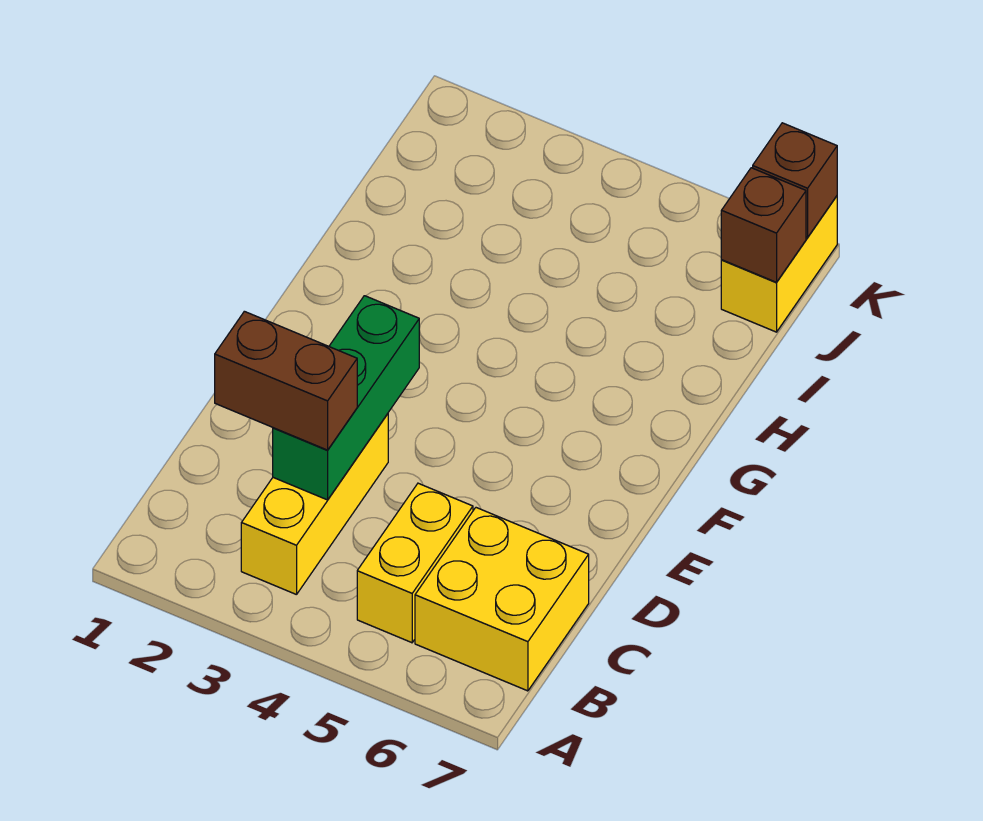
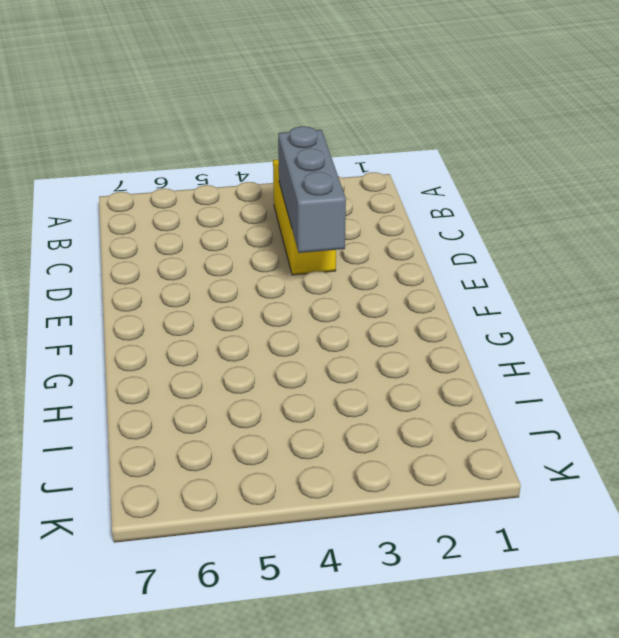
grey brick C3:E3 level 2 -> green brick C3:E3 level 2
none -> yellow brick B5:C5 level 1
none -> yellow brick B6:C7 level 1

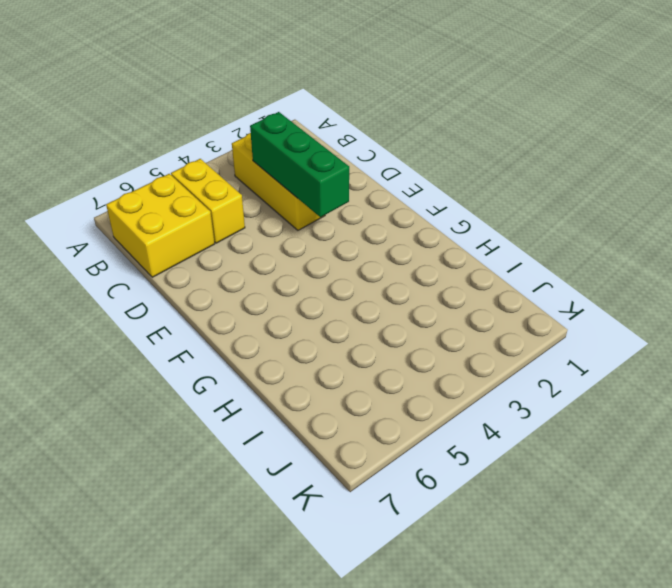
none -> yellow brick J7:K7 level 1
none -> brown brick J7 level 2

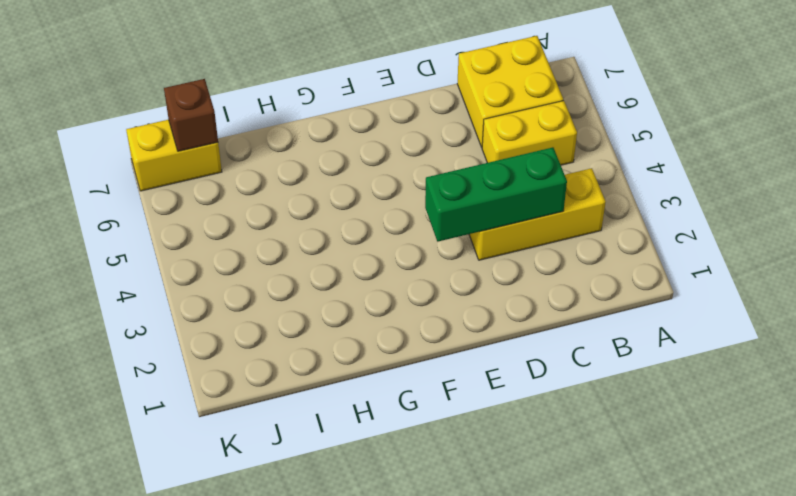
none -> brown brick K7 level 2
none -> brown brick C2:C3 level 3

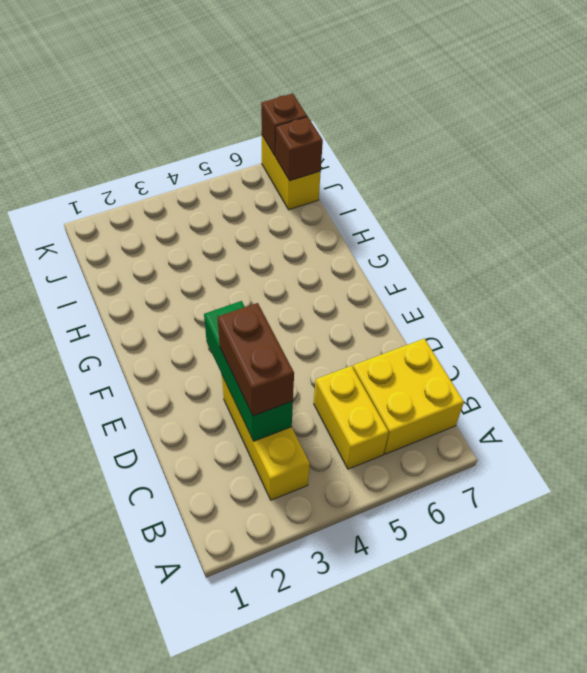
brown brick C3:D3 level 3 -> brown brick C2:C3 level 3

